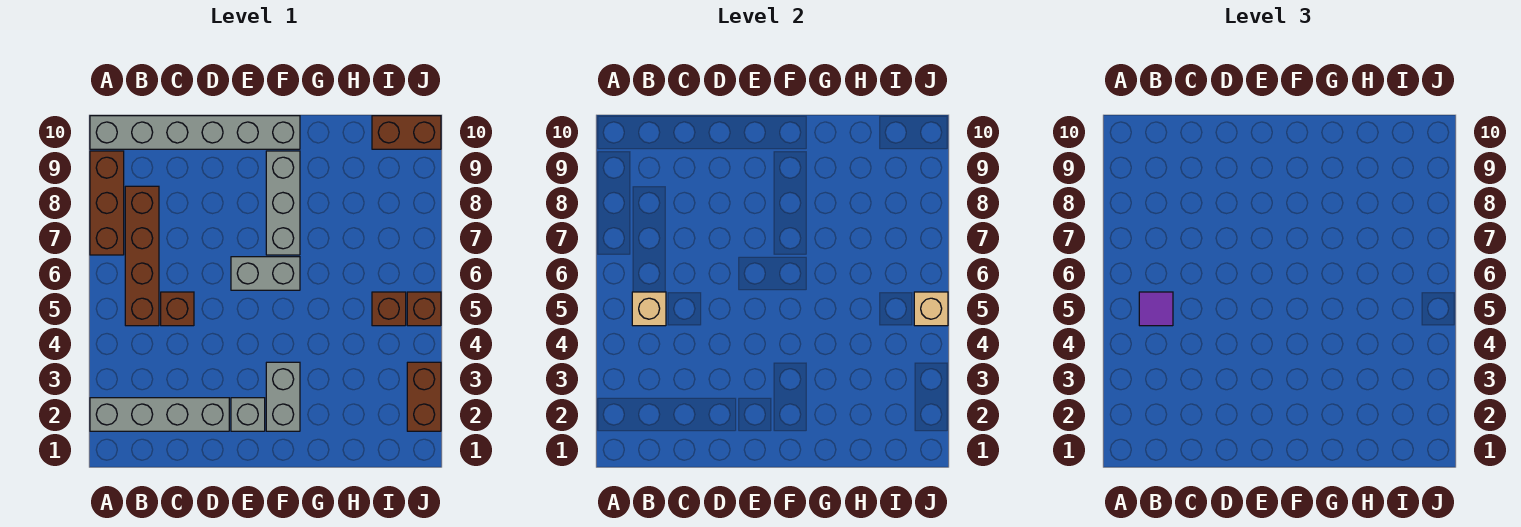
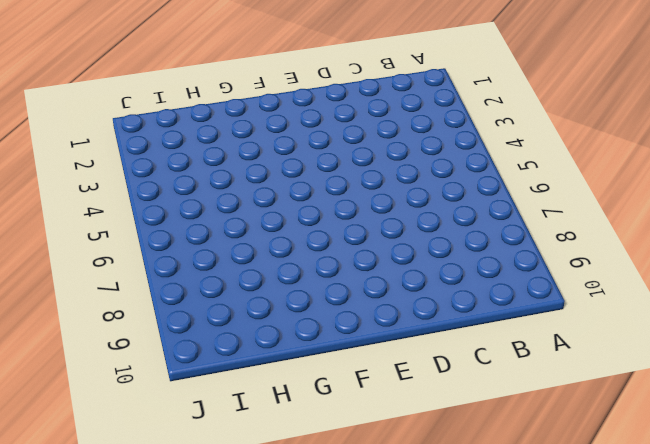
none -> grey brick A2:D2 level 1
none -> brown brick A7:A9 level 1
none -> grey brick A10:F10 level 1

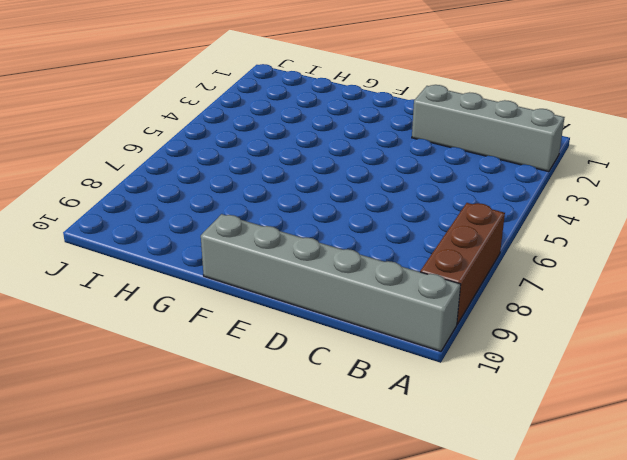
none -> brown brick B5:B8 level 1
none -> brown brick C5 level 1
none -> grey brick E2 level 1

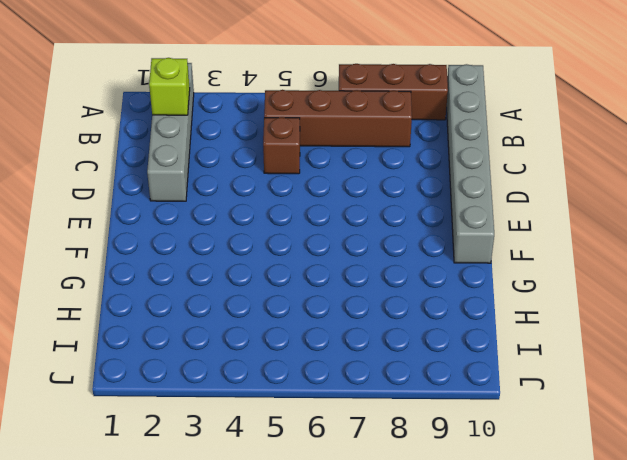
lime brick B2 level 2 -> none
none -> grey brick E2 level 1
none -> grey brick E6:F6 level 1
none -> grey brick F2:F3 level 1

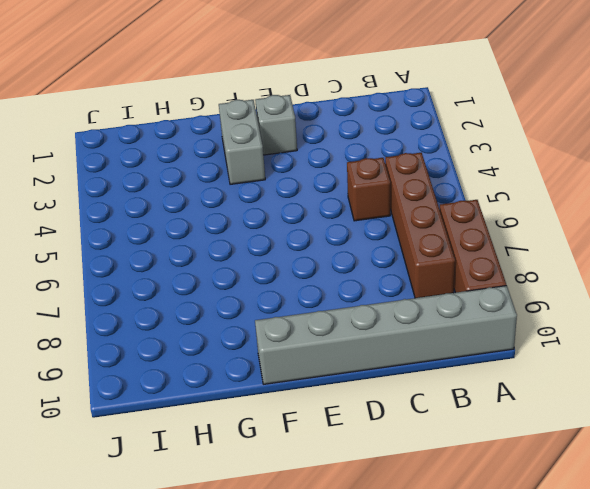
none -> grey brick A2:D2 level 1
none -> grey brick E6:F6 level 1
none -> grey brick F7:F9 level 1

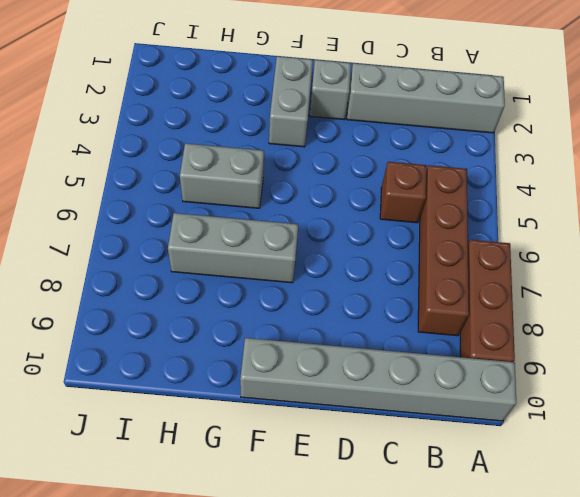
grey brick F7:H7 level 1 -> grey brick F7:F9 level 1
grey brick G5:H5 level 1 -> grey brick E6:F6 level 1
none -> brown brick I5 level 1
none -> brown brick I10:J10 level 1
none -> brown brick J2:J3 level 1

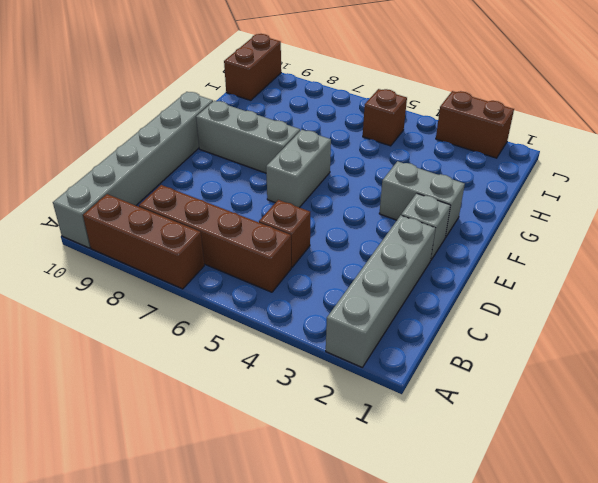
none -> brown brick J5 level 1
none -> tan brick B5 level 2
none -> tan brick J5 level 2

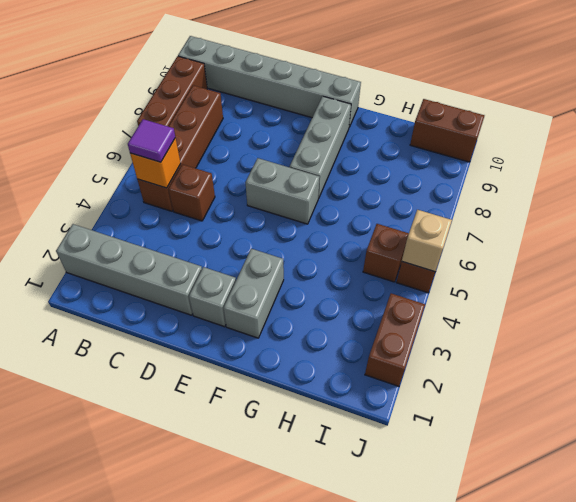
orange brick B5 level 2 -> tan brick B5 level 2

